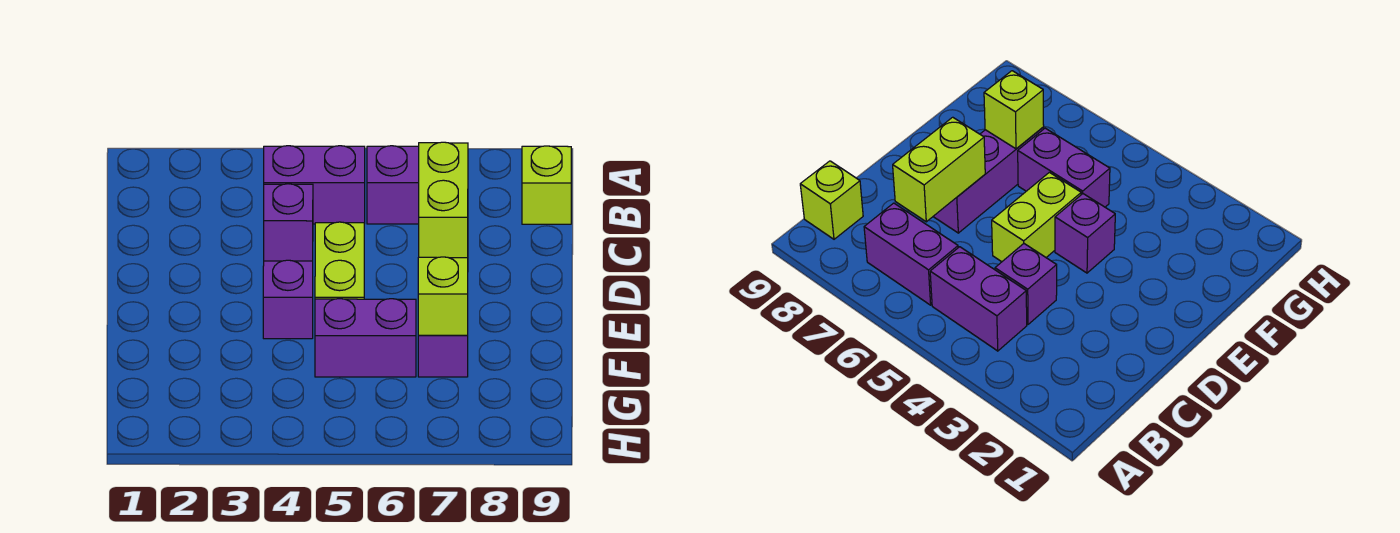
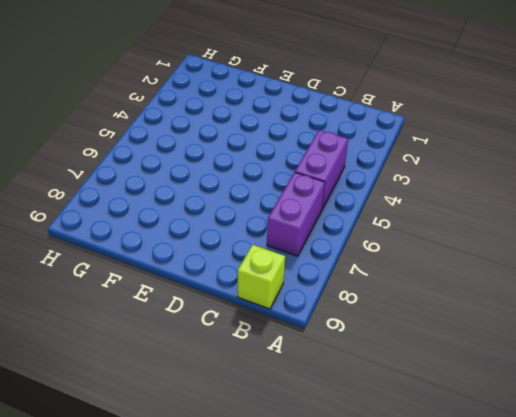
none -> purple brick C4 level 1
none -> lime brick D5:E5 level 1

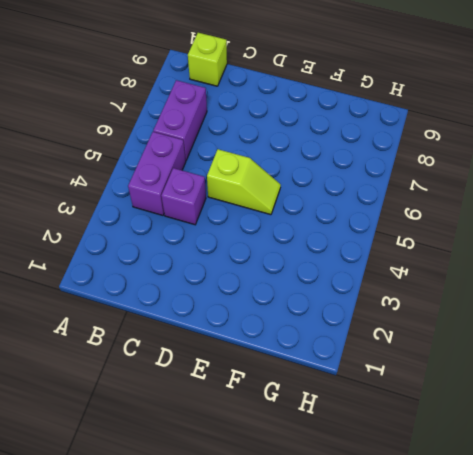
lime slope D5:E5 level 1 top D -> lime brick D5:E5 level 1
none -> purple brick D7:F7 level 1
none -> purple brick E4 level 1

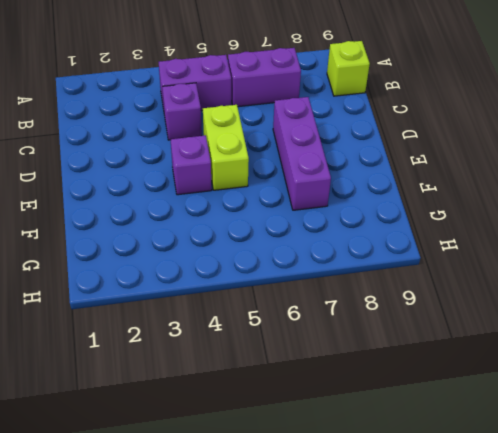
none -> purple brick F5:F6 level 1
none -> lime brick C7:D7 level 2

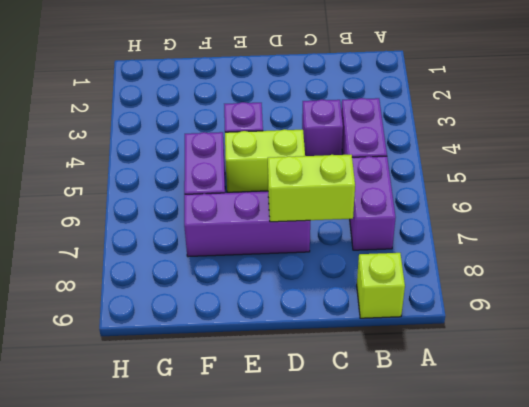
none -> lime brick F7 level 2

